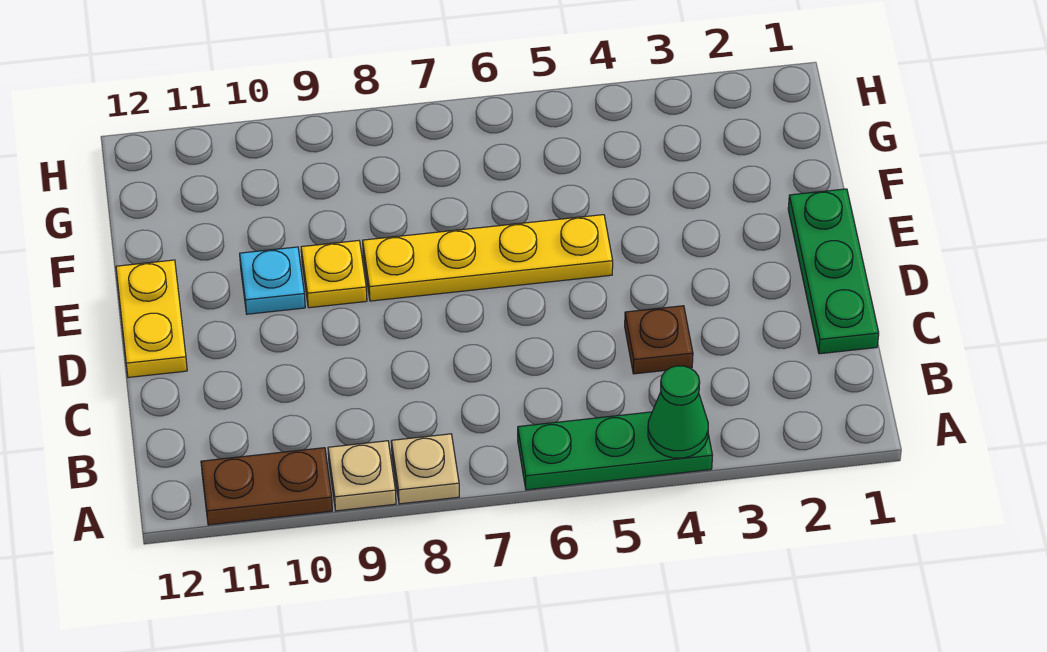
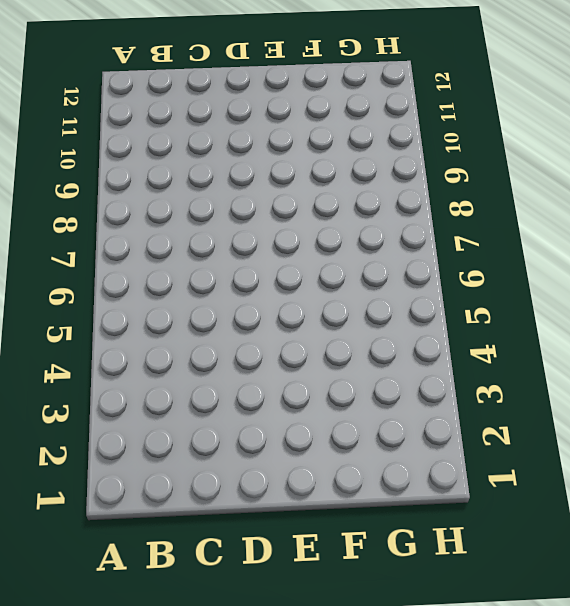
none -> green plate A4:A6 level 1
none -> tan plate A8 level 1

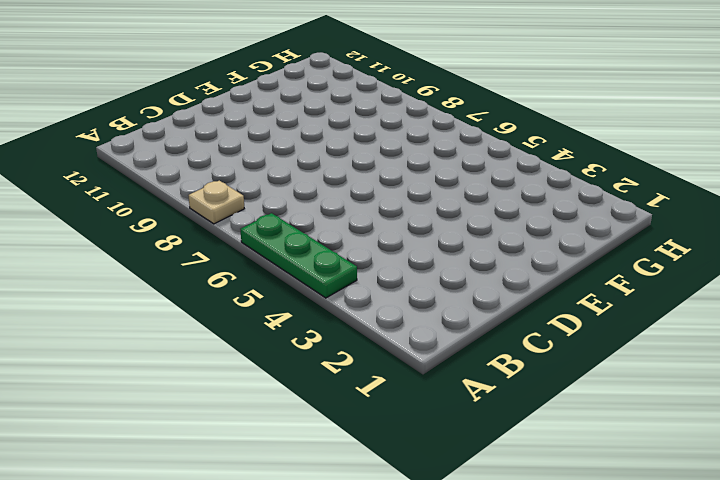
none -> tan plate A9 level 1
none -> brown plate A10:A11 level 1

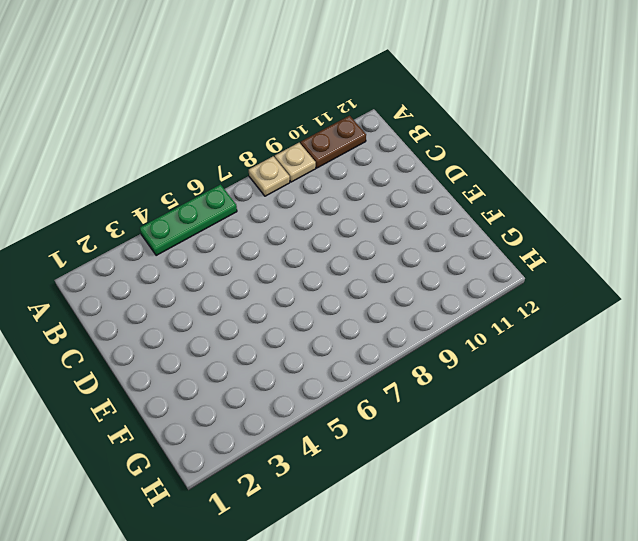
none -> green plate C1:E1 level 1
none -> brown plate C4 level 1

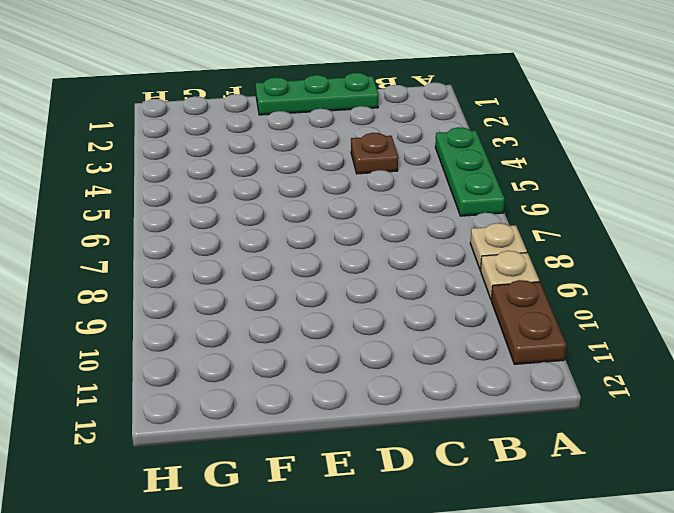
none -> yellow plate D12:E12 level 1
none -> yellow plate E5:E8 level 1

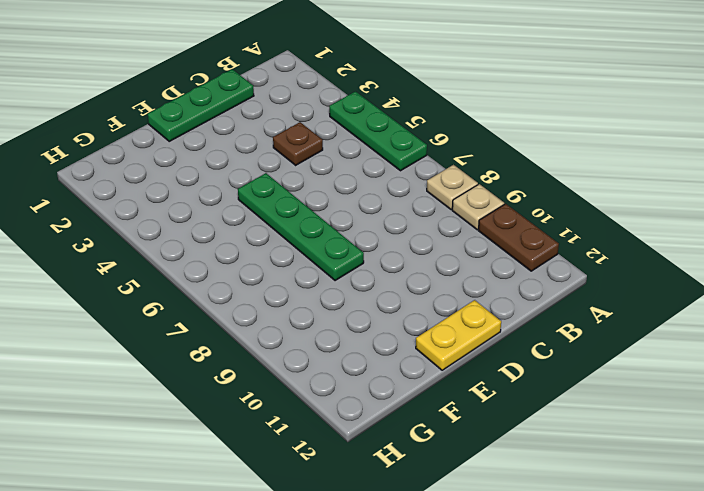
green plate E5:E8 level 1 -> yellow plate E5:E8 level 1
none -> yellow plate E9 level 1
none -> cyan plate E10 level 1

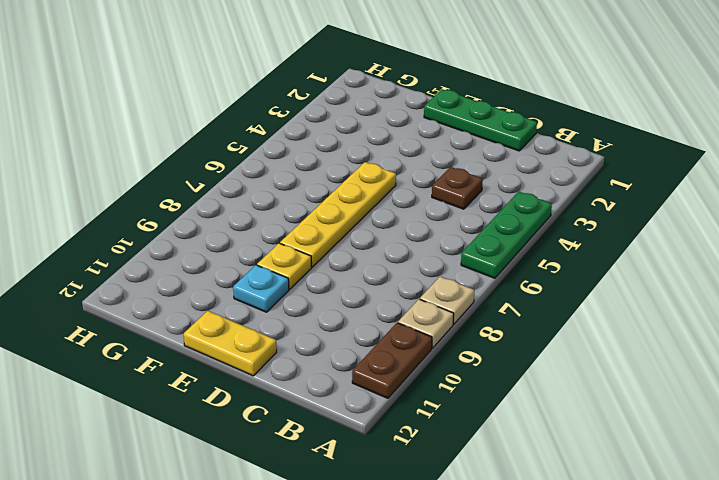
none -> green cone A4 level 2

